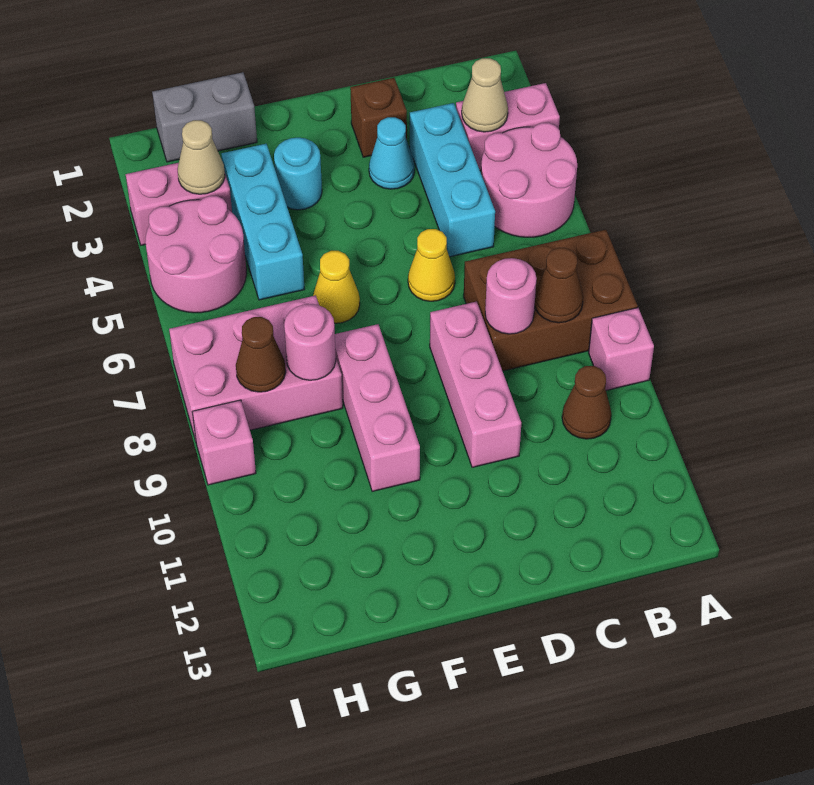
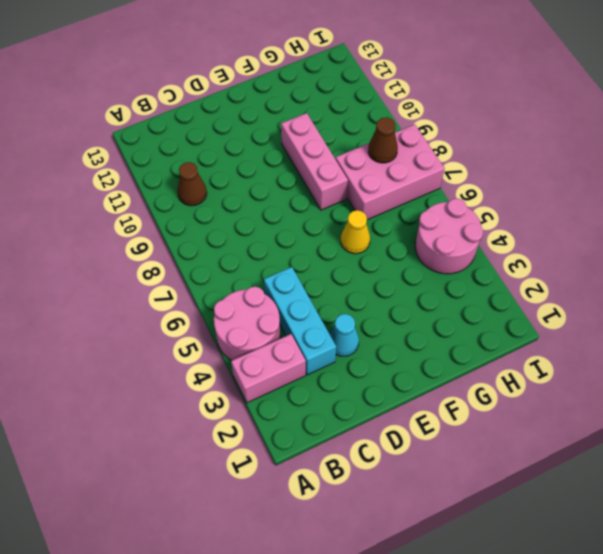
none -> brown brick A7:C8 level 1
none -> pink brick A9 level 1
none -> brown brick D2 level 1

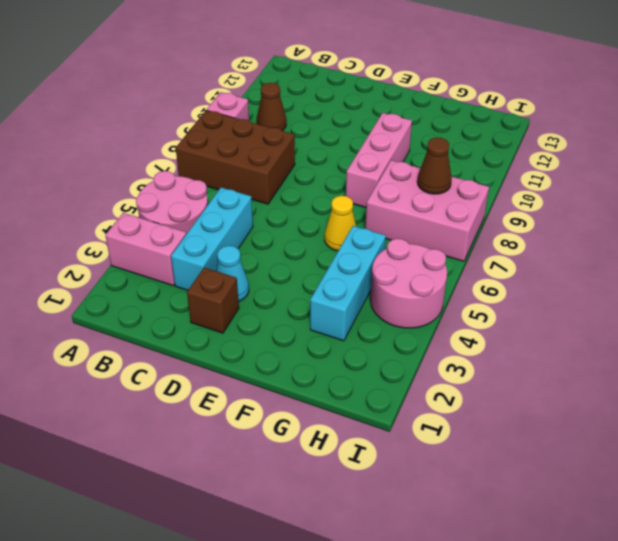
none -> yellow cone D6 level 1
none -> pink brick D8:D10 level 1
none -> cyan round brick F3 level 1

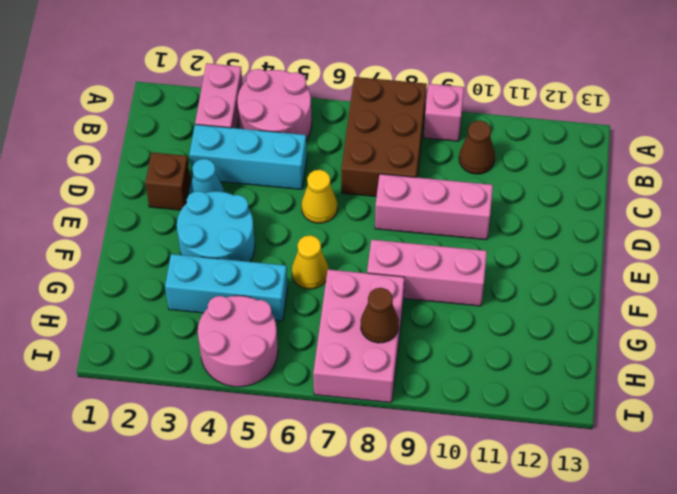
cyan round brick E3:F4 level 1 -> cyan round brick F3 level 1
none -> grey brick G1:H1 level 1
none -> pink brick H3:I3 level 1
none -> pink brick I9 level 1

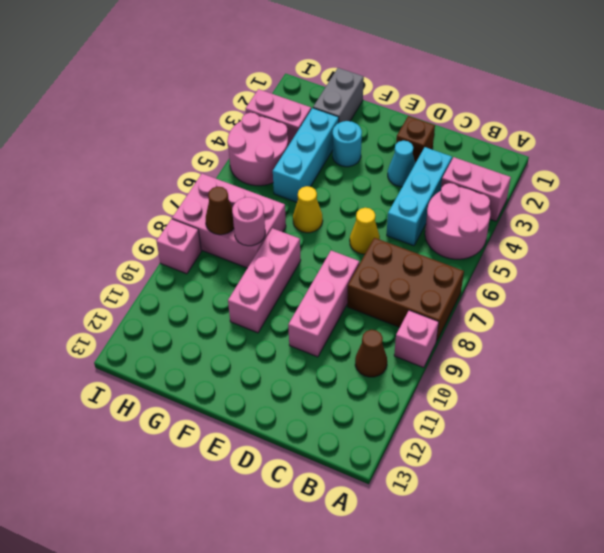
grey brick G1:G2 level 1 -> grey brick G1:H1 level 1
none -> tan cone B3 level 2
none -> brown cone B8 level 2
none -> pink round brick C8 level 2

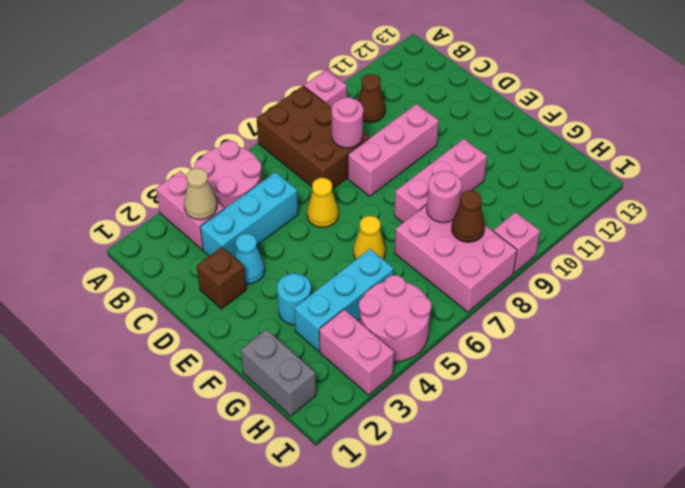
none -> brown cone B8 level 2
none -> tan cone H3 level 2

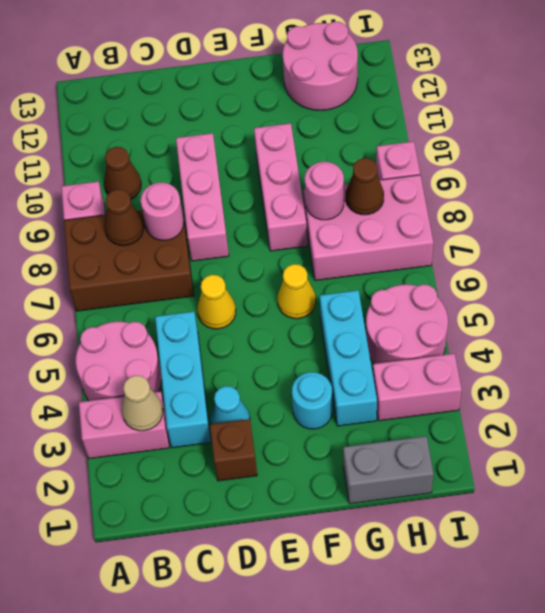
pink round brick G12:H13 level 1 -> none
none -> tan cone H3 level 2

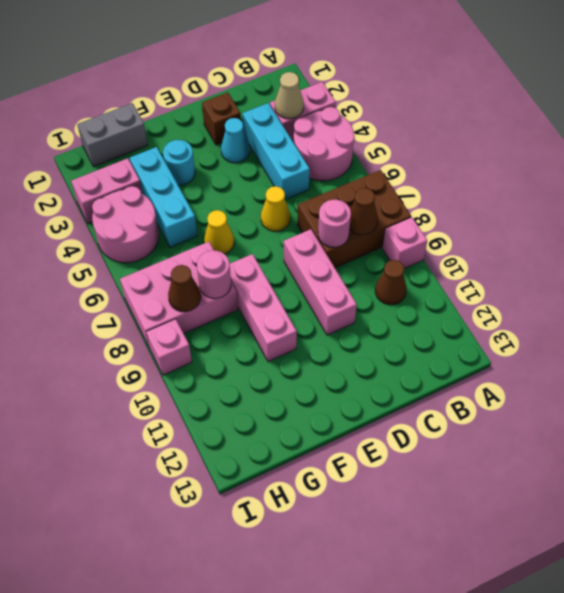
none -> tan cone H3 level 2

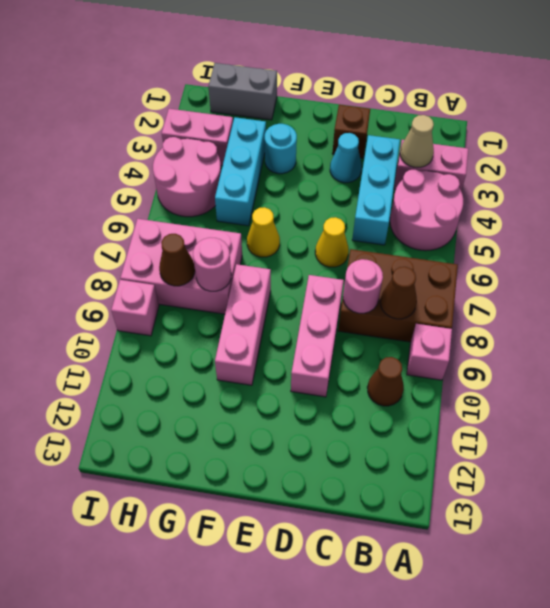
none -> tan cone H3 level 2

